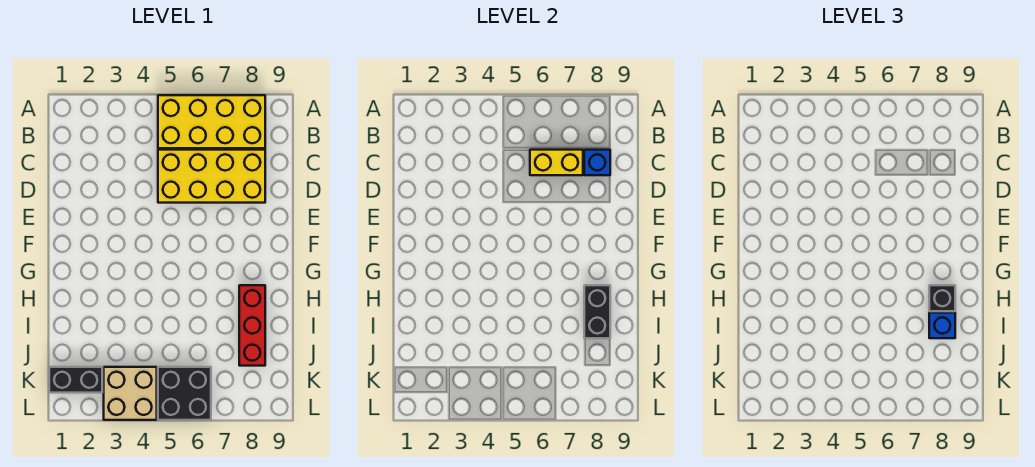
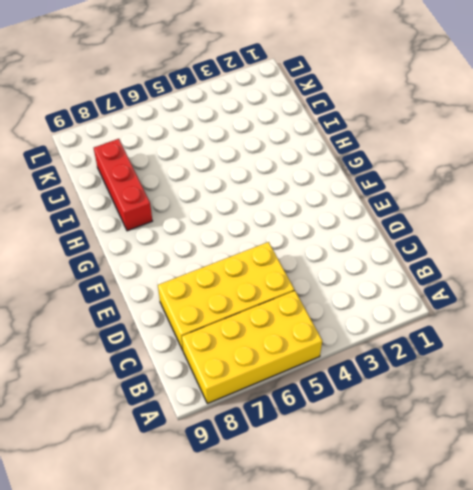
none -> black brick K1:K2 level 1
none -> tan brick K3:L4 level 1

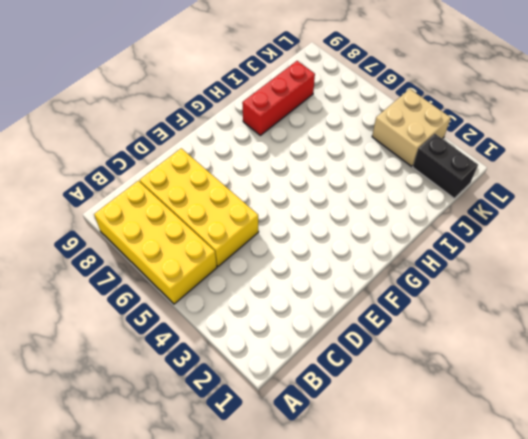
none -> black brick K5:L6 level 1
none -> yellow brick C6:C7 level 2

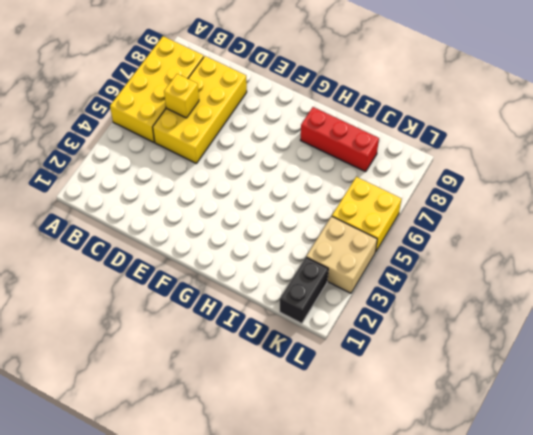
yellow brick C6 level 2 -> yellow brick C6:C7 level 2
yellow brick K5:L6 level 1 -> black brick K5:L6 level 1
none -> blue brick C8 level 2
none -> black brick H8:I8 level 2

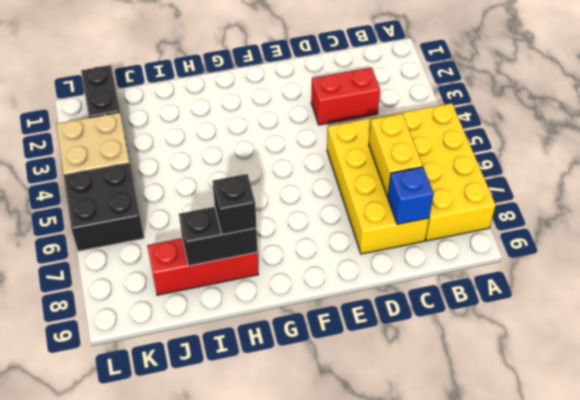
red brick C3:D3 level 1 -> none
none -> blue brick I8 level 3

